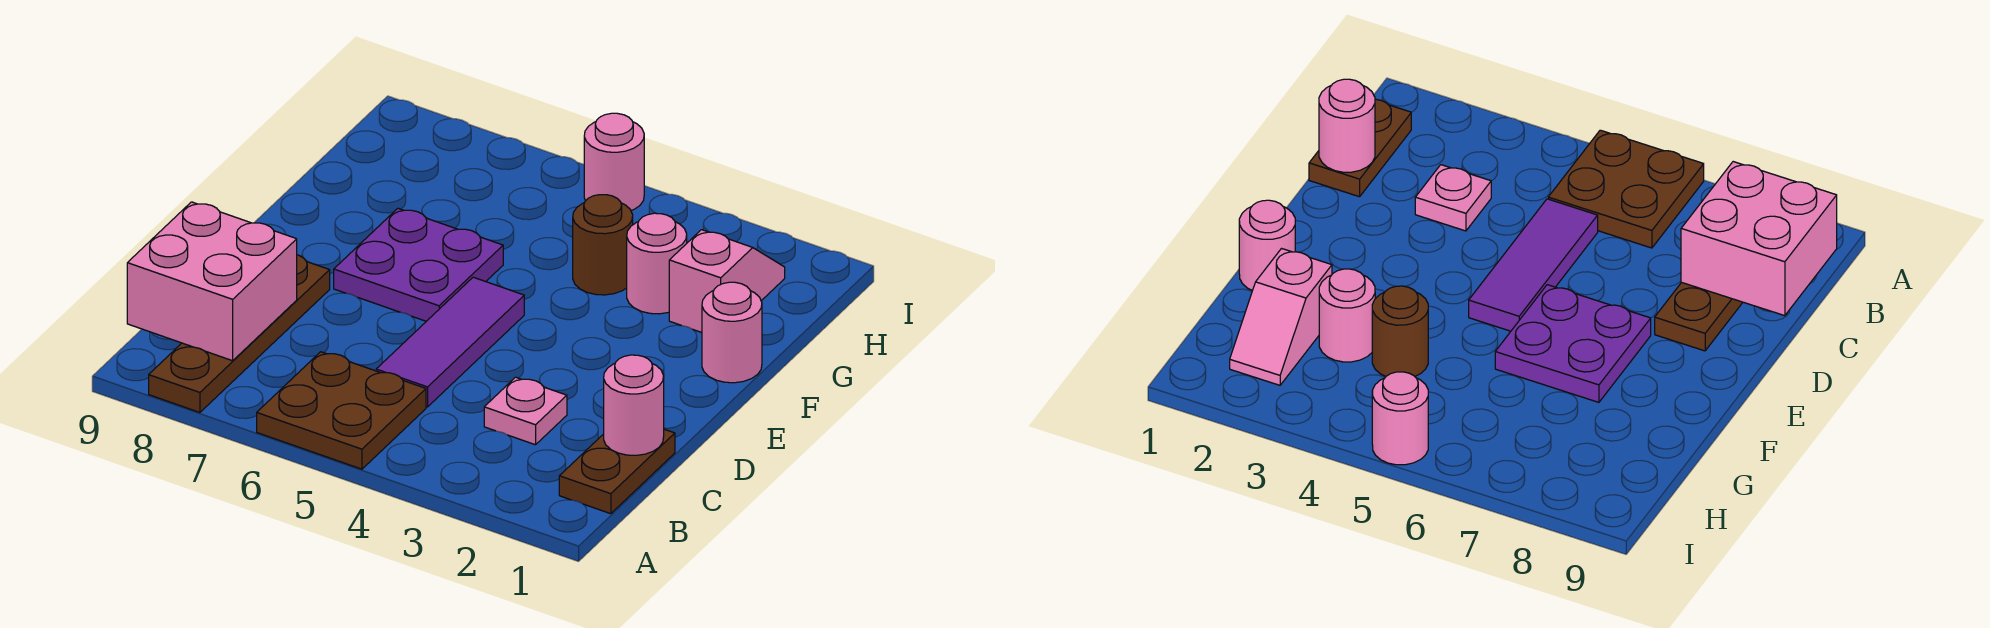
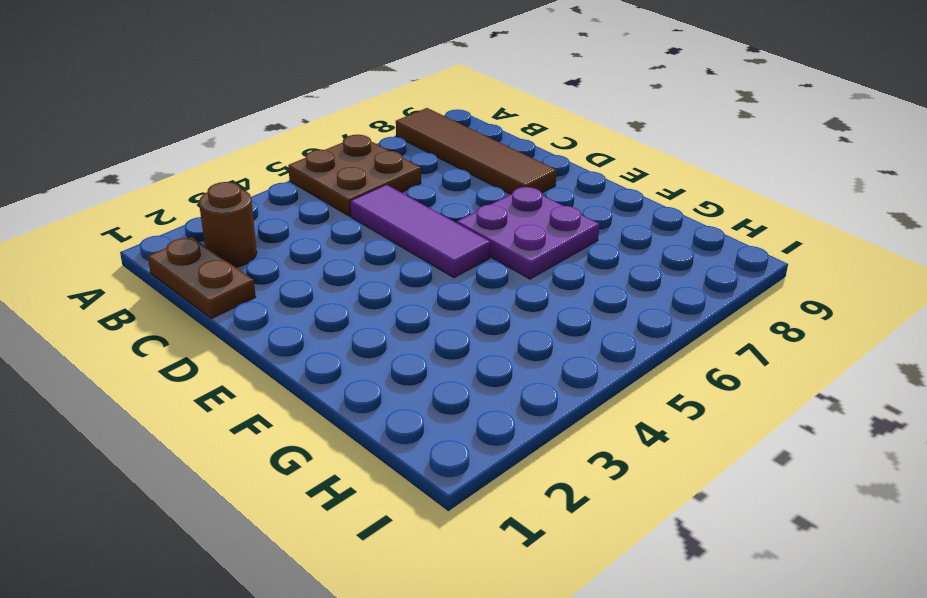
brown tile A8:D8 level 1 -> brown plate A8:D8 level 1
brown round brick B2 level 1 -> brown round brick G4 level 1
none -> pink plate C3 level 1
none -> pink round brick F1 level 1
none -> pink slope G2:H2 level 1 top G

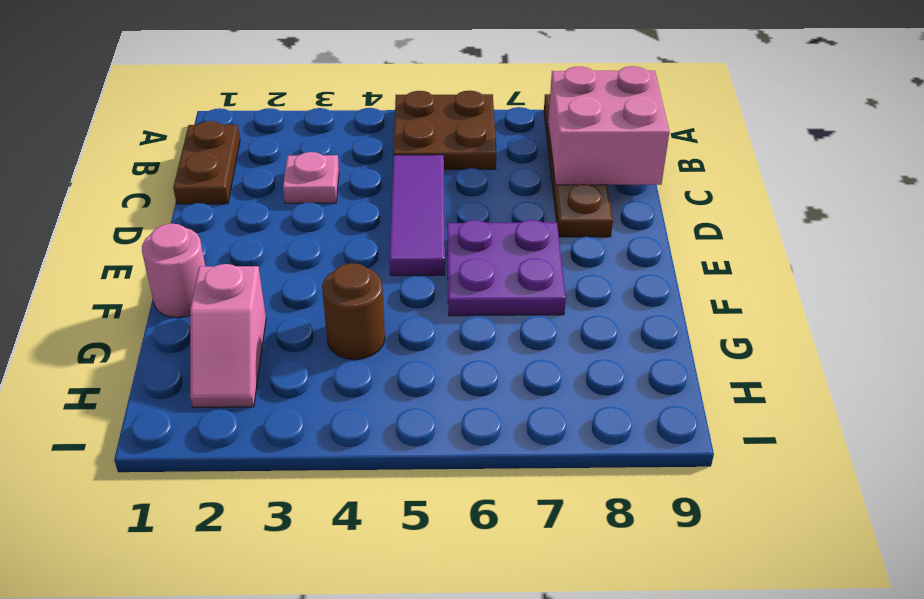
none -> pink round brick G3 level 1
none -> pink round brick I5 level 1
none -> pink round brick C1 level 2

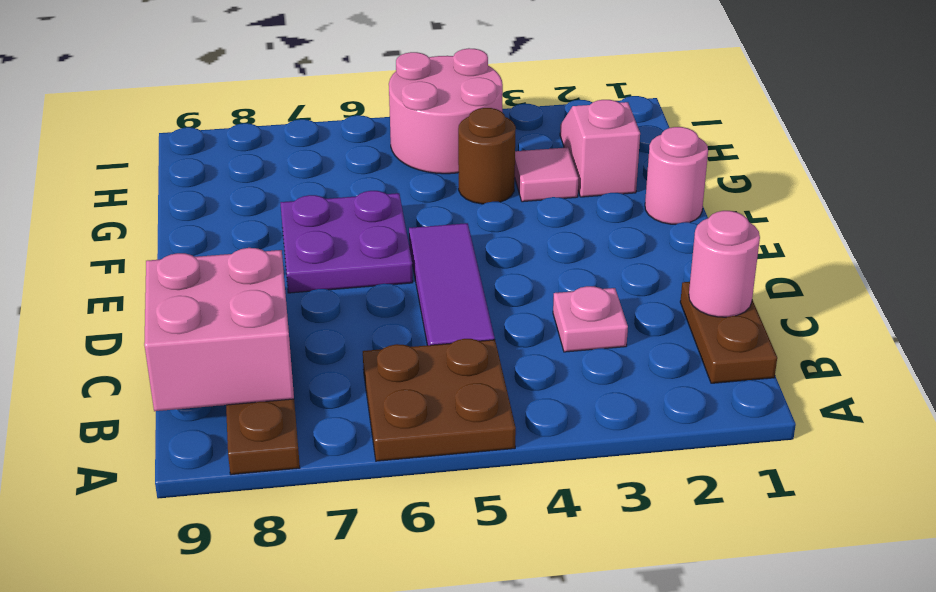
pink tile G3 level 1 -> pink round brick G3 level 1
pink round brick H4:I5 level 1 -> pink round brick I5 level 1

